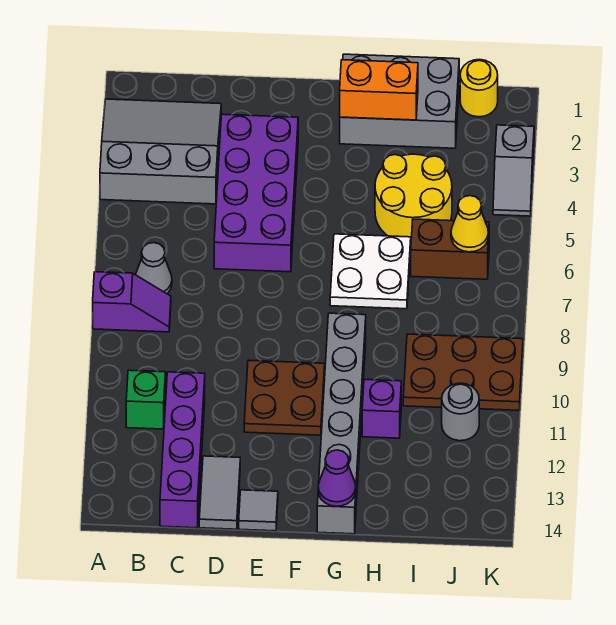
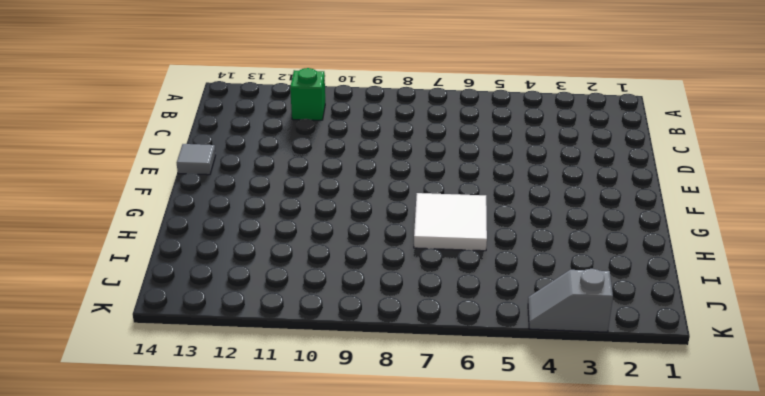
white tile G6:H7 level 1 -> white plate G6:H7 level 1
none -> grey slope A2:C4 level 1 top 4
none -> purple slope A8:B8 level 1 top A
none -> grey cone B7 level 1

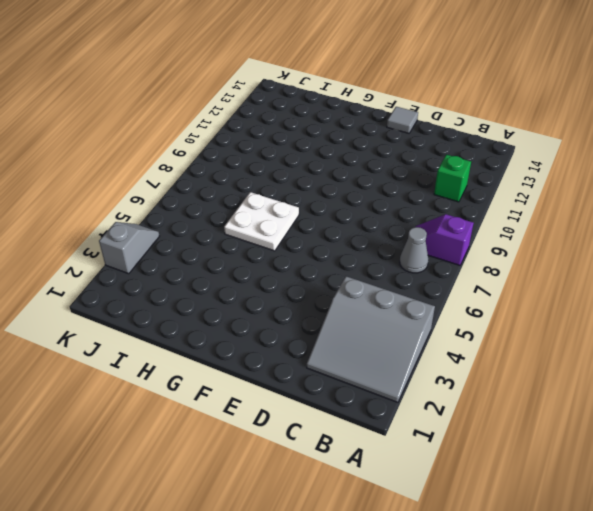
none -> purple brick C11:C14 level 1
none -> purple brick D3:E6 level 1
none -> grey tile D13:D14 level 1

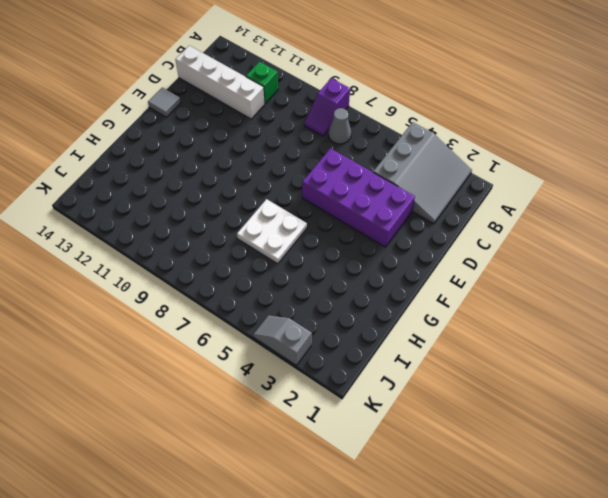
white brick C11:C14 level 1 -> purple brick C11:C14 level 1
none -> grey tile D13:D14 level 1
none -> brown plate E10:F11 level 1
none -> grey brick G1:I2 level 1

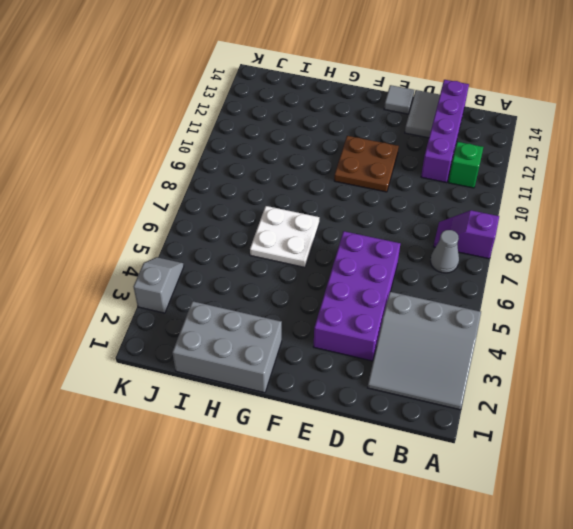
none -> grey brick G9:G14 level 1
none -> yellow round brick H4:I5 level 1
none -> purple brick H11 level 1

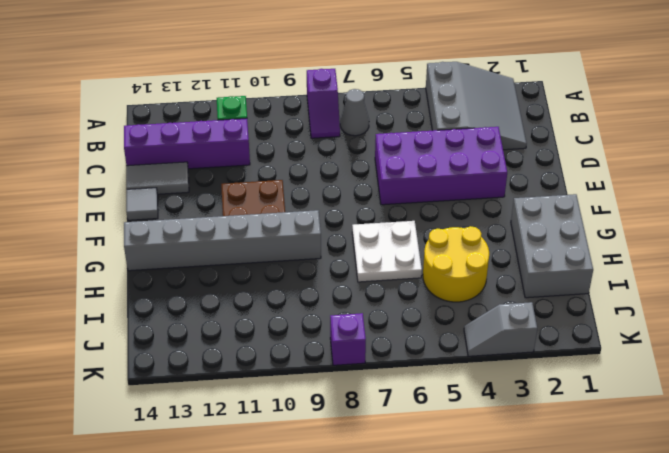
purple brick K8 level 1 -> purple brick H11 level 1
none -> brown brick I6:J6 level 1
none -> brown plate I9:K10 level 1
none -> yellow round brick J1 level 1

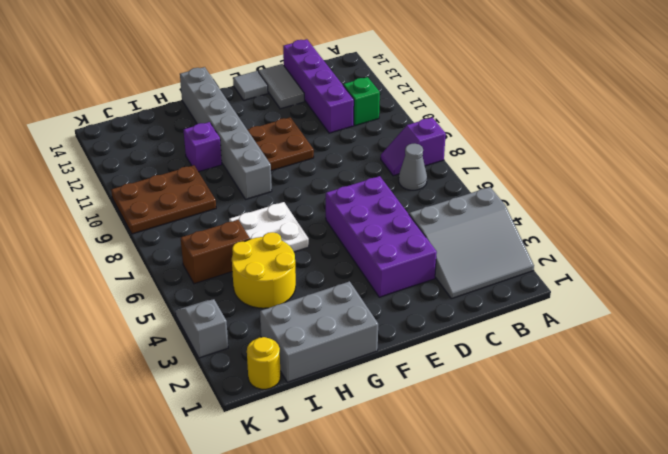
none -> grey round brick J11 level 1
none -> orange brick G2:H2 level 2
none -> purple cone G14 level 2

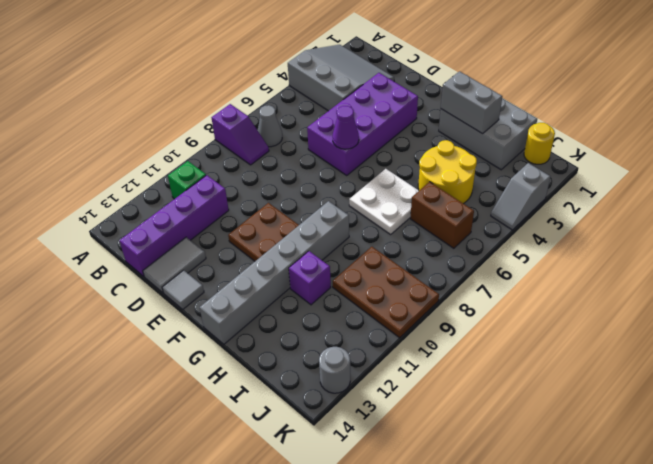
purple cone E6 level 2 -> purple cone G14 level 2
grey brick G2:H2 level 2 -> orange brick G2:H2 level 2
grey round brick K13 level 1 -> grey round brick J11 level 1
none -> yellow cone J6 level 2

